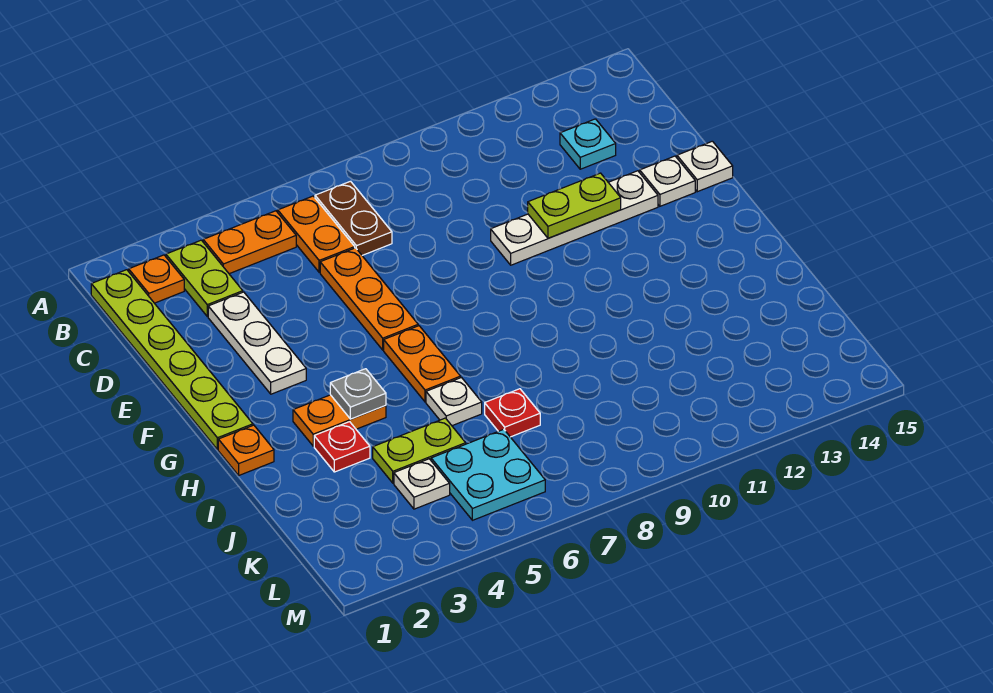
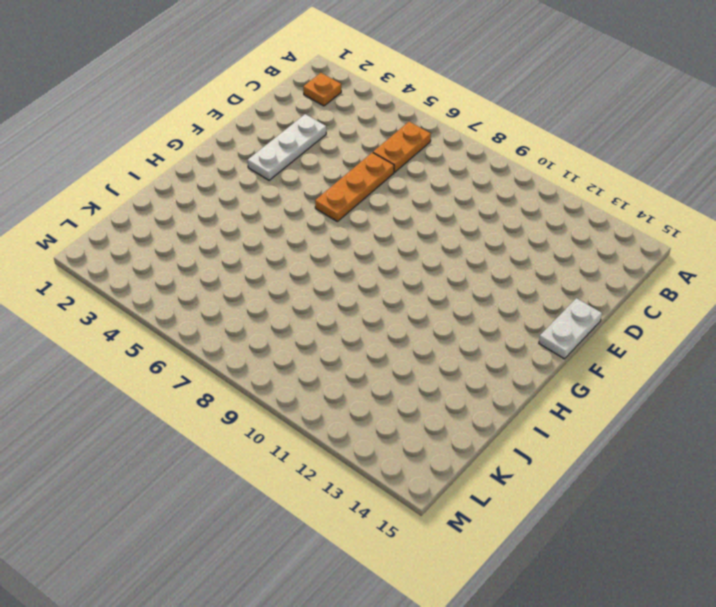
white plate E15:F15 level 1 -> white plate E15 level 1
none -> lime plate B1:G1 level 1
none -> lime plate B3:C3 level 1
none -> orange plate B4:B5 level 1

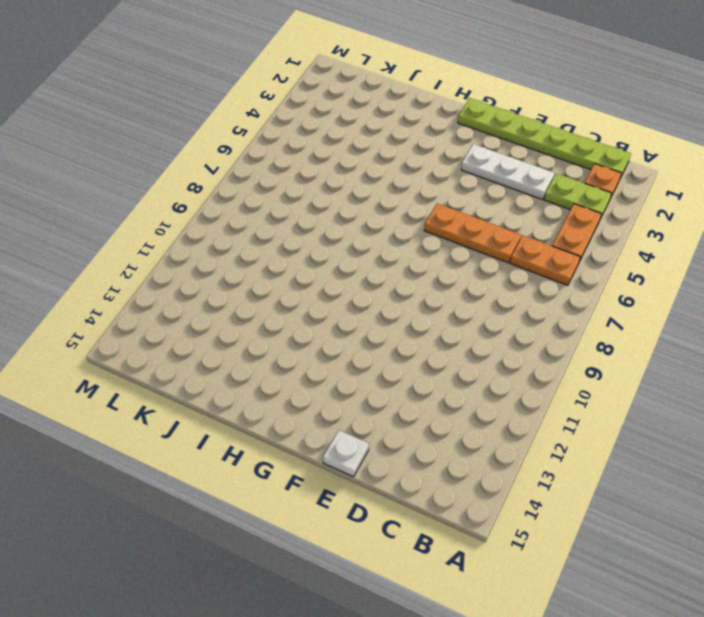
none -> brown plate B7:C7 level 1
none -> cyan plate C13 level 1
none -> white plate E10:E13 level 1

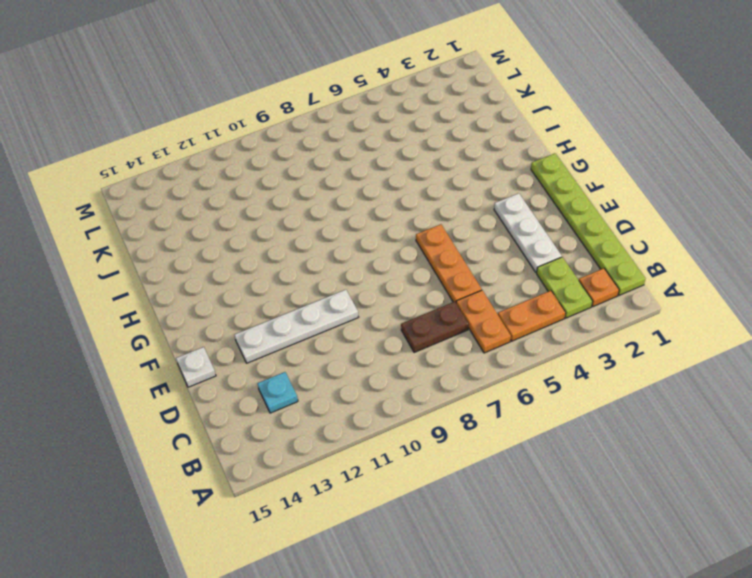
brown plate C7:C8 level 1 -> brown plate B7:C7 level 1
none -> white plate E14 level 1
none -> orange plate G6:H6 level 1
none -> orange plate H1 level 1

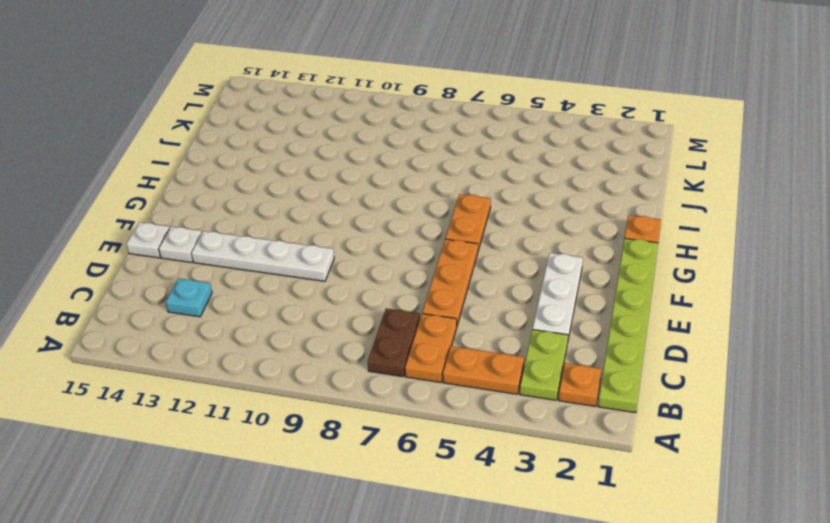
none -> orange plate H3:H4 level 1
none -> red plate I3 level 1
none -> white plate I6 level 1

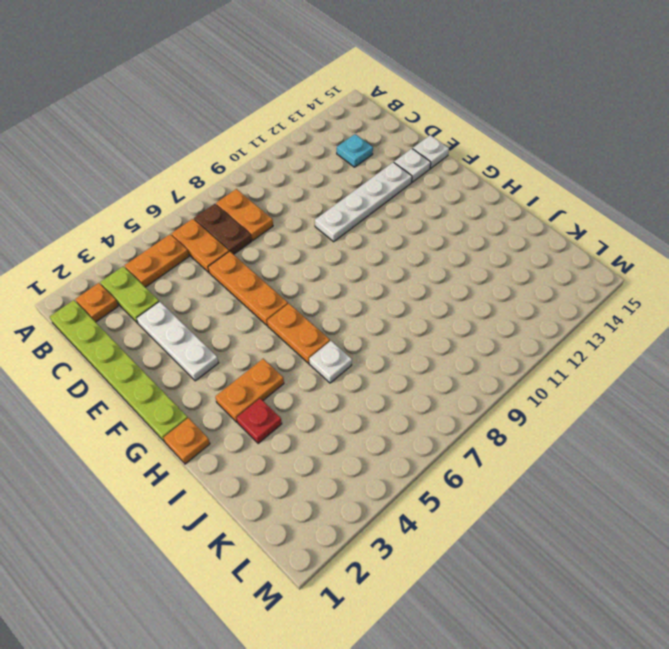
orange plate B8:C8 level 1 -> none
none -> lime plate J4:J5 level 1
none -> red plate J7 level 1
none -> white plate K4 level 1

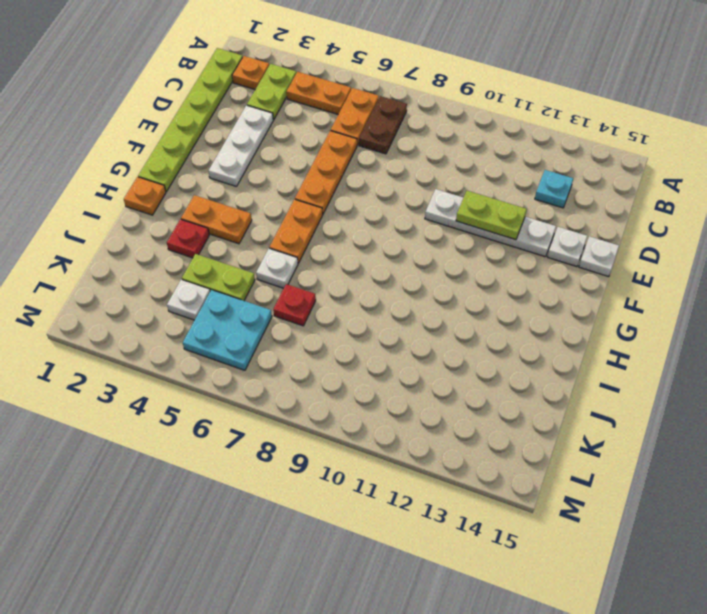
none -> grey plate H4 level 2

